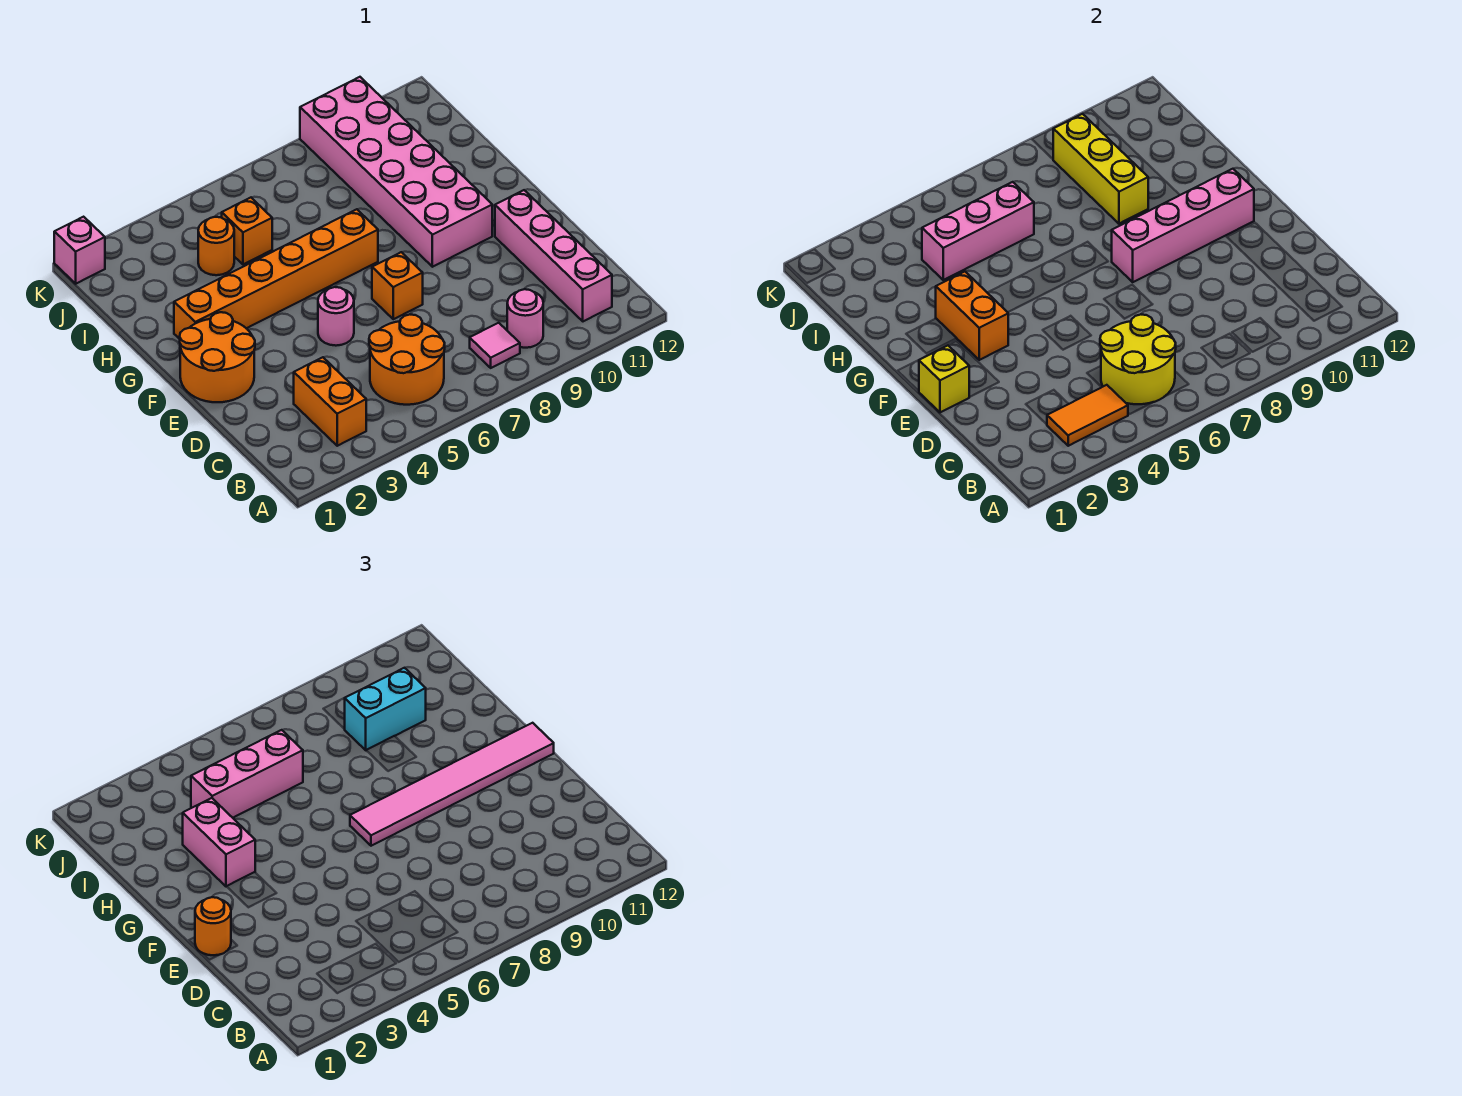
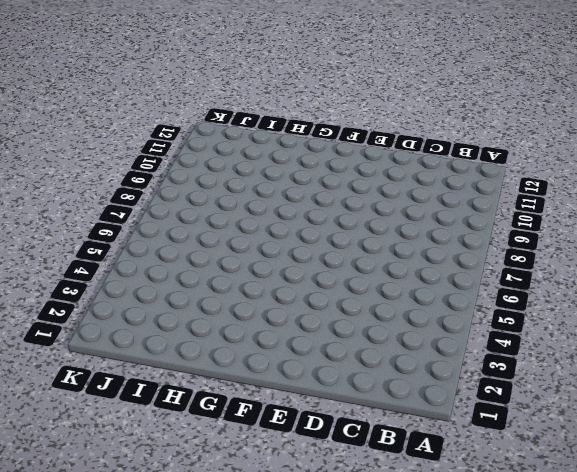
none -> orange brick B3:C3 level 1
none -> orange round brick B5:C6 level 1
none -> pink tile B8 level 1

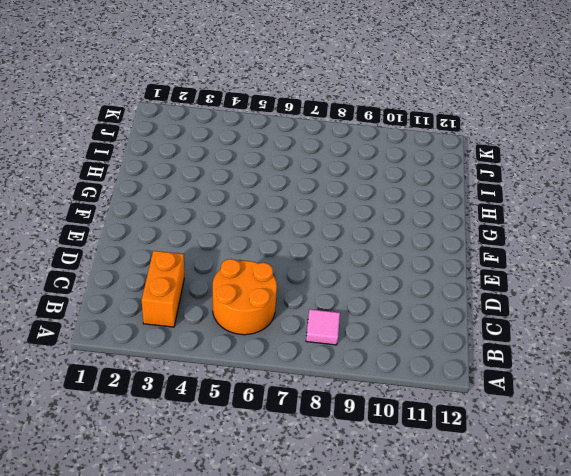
none -> pink round brick B9 level 1
none -> pink brick B11:E11 level 1
none -> orange round brick E1:F2 level 1

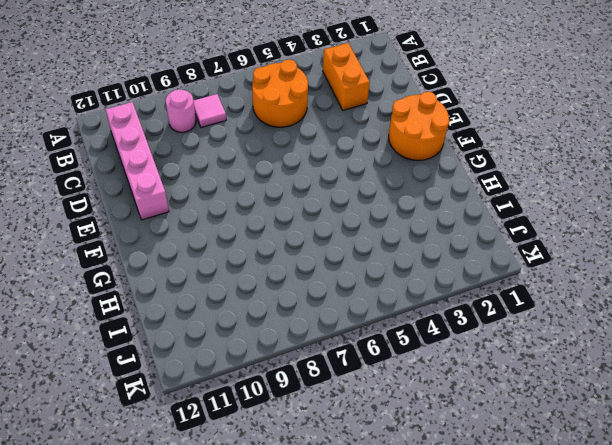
none -> pink round brick E5 level 1
none -> orange brick E7 level 1
none -> pink brick F9:K10 level 1

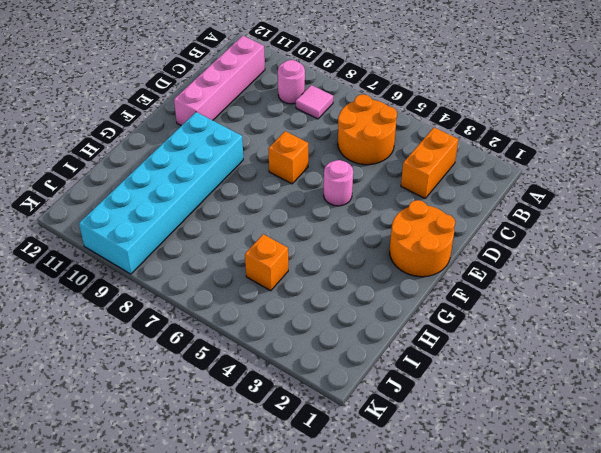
cyan brick F9:K10 level 1 -> pink brick F9:K10 level 1
none -> orange brick G2:G7 level 1
none -> orange round brick I4 level 1
none -> pink brick K1 level 1

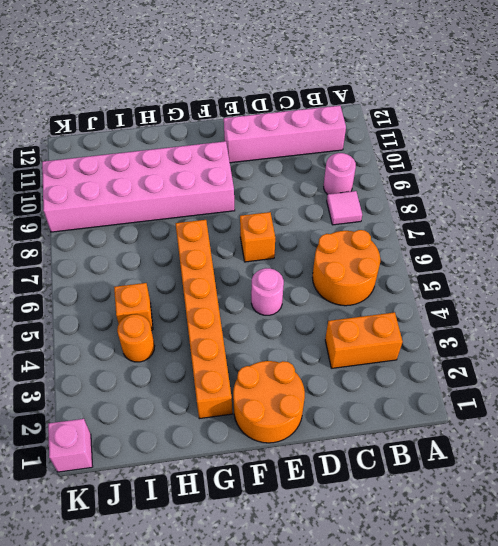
none -> orange tile B3:B4 level 2
none -> yellow round brick B5:C6 level 2
none -> yellow brick E1 level 2

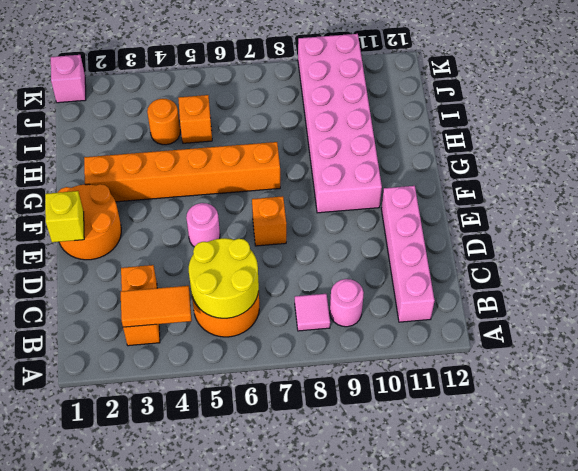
none -> orange brick F3:G3 level 2
none -> pink brick F8:F11 level 2
none -> yellow brick H9:J9 level 2

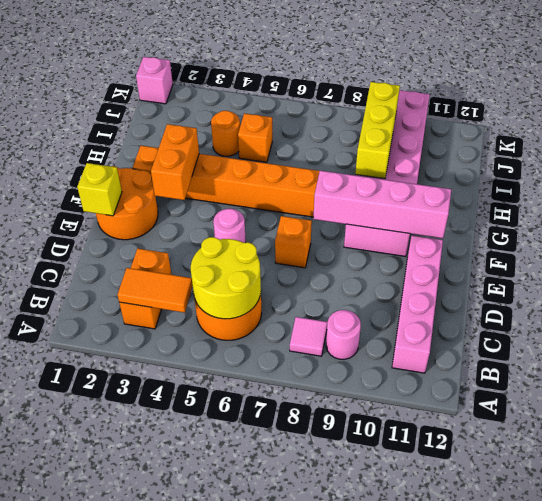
none -> pink brick I4:I6 level 2
none -> orange round brick E1 level 3
none -> pink tile F7:F12 level 3

